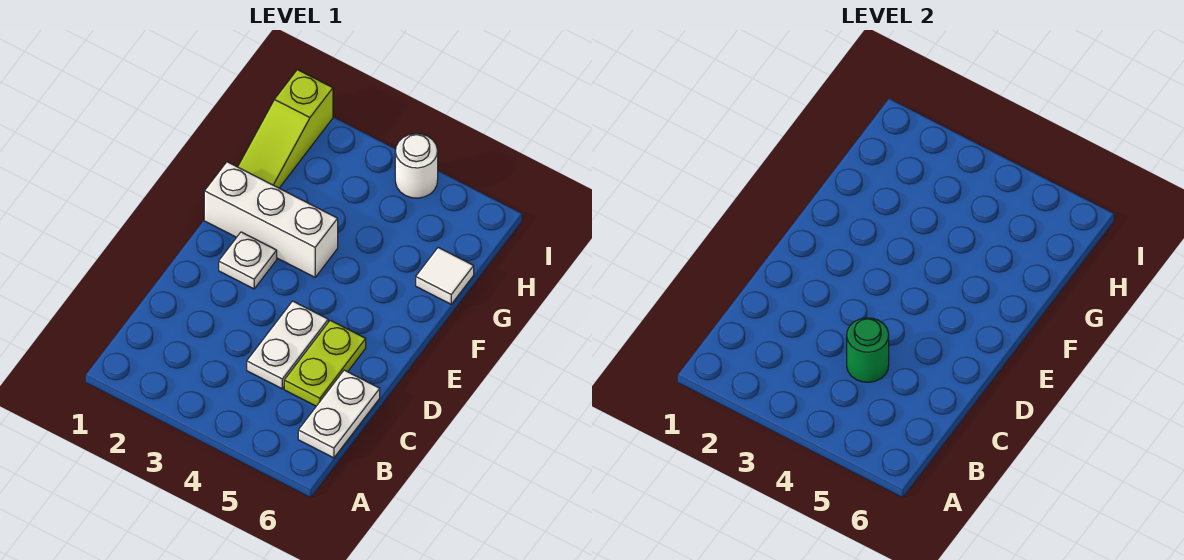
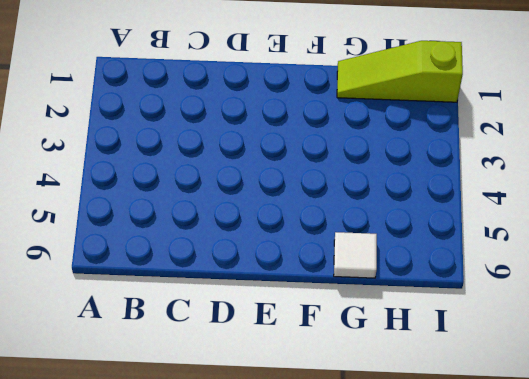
none -> white plate B6:C6 level 1
none -> white plate C4:D4 level 1

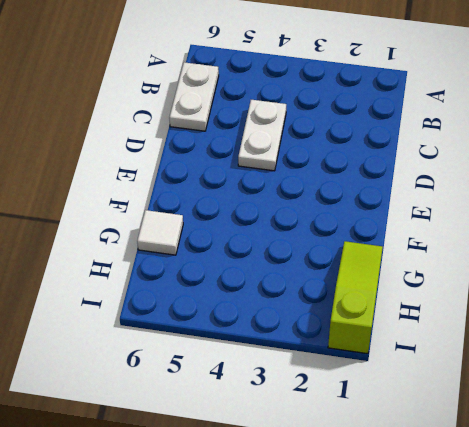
none -> lime plate C5:D5 level 1
none -> white plate E2 level 1

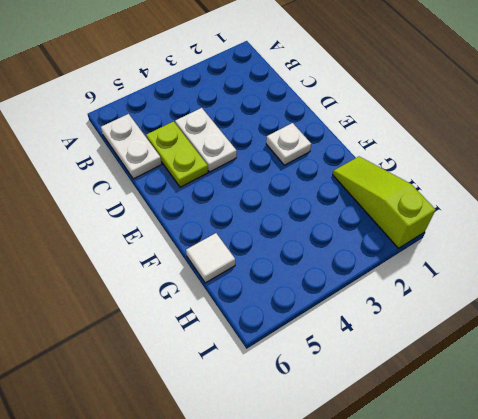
none -> white brick F1:F3 level 1
none -> white round brick I4 level 1

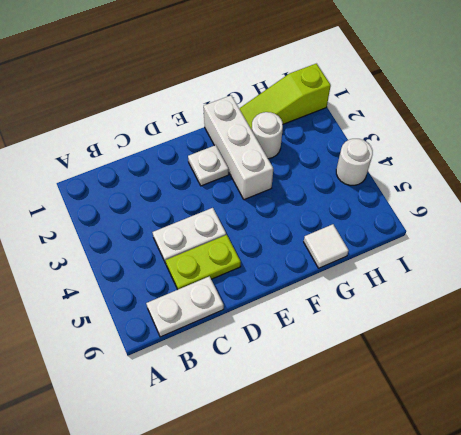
white round brick G2 level 1 -> none
none -> green round brick C4 level 2

